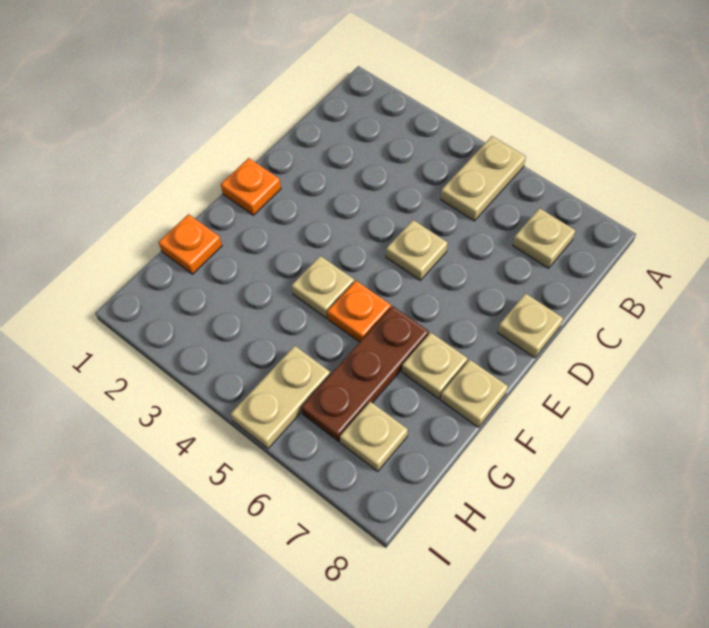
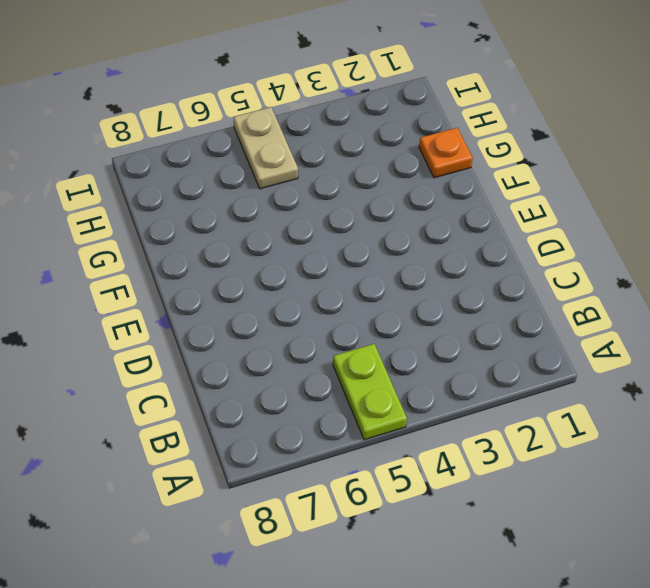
lime plate A5:B5 level 1 -> tan plate A5:B5 level 1
none -> tan plate B7 level 1
none -> tan plate D5 level 1
none -> tan plate D8 level 1

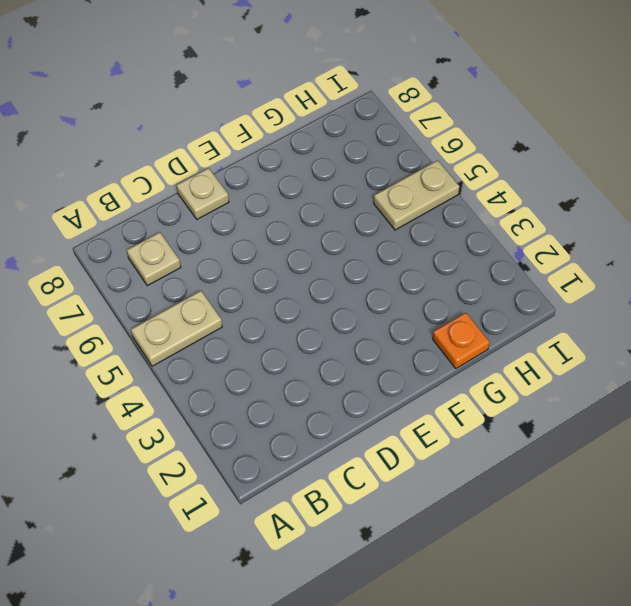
none -> tan plate D5 level 1
none -> orange plate E1 level 1
none -> tan plate F4 level 1

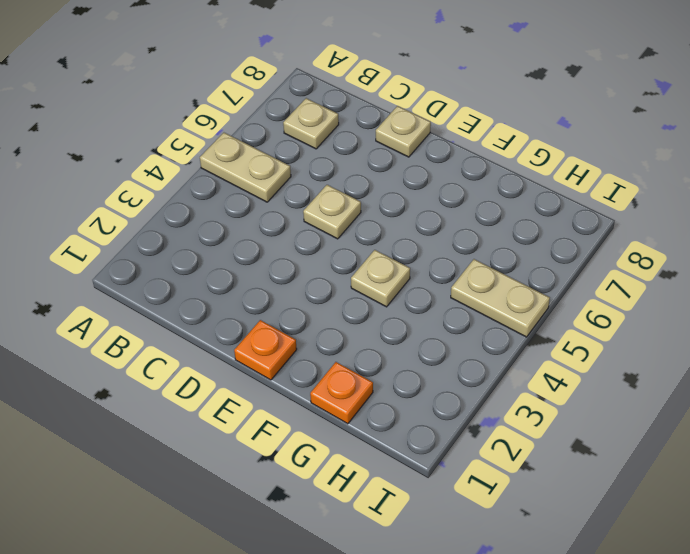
none -> orange plate F5 level 1
none -> brown plate F6:H6 level 1
none -> tan plate F7 level 1

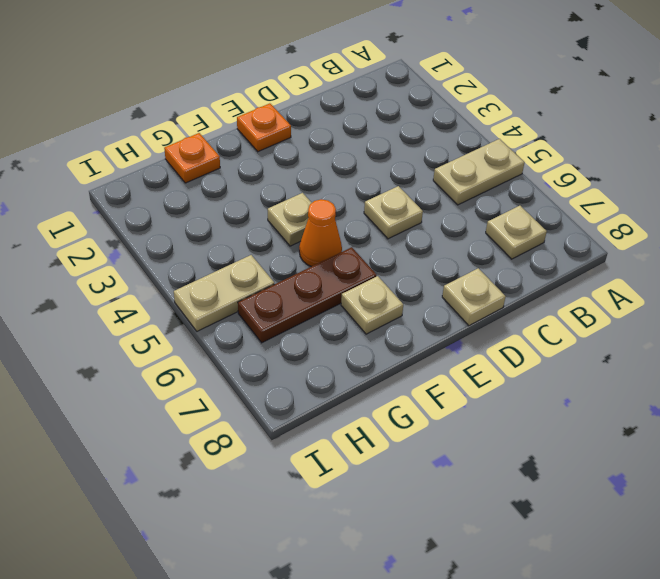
orange cone F5 level 1 -> orange plate F5 level 1
none -> tan plate F8 level 1
none -> tan plate H7 level 1

